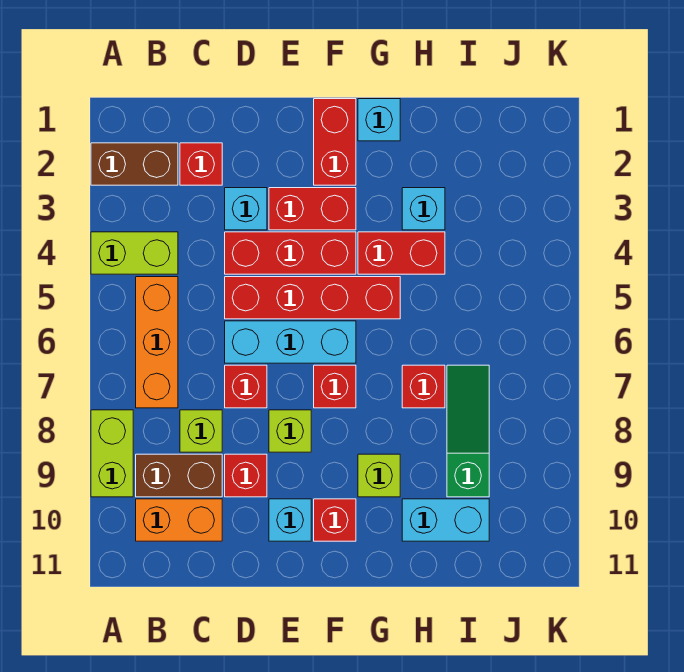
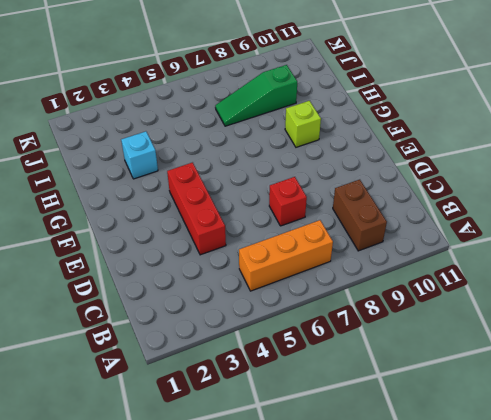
none -> brown brick A2:B2 level 1
none -> lime brick A4:B4 level 1
none -> lime brick A8:A9 level 1

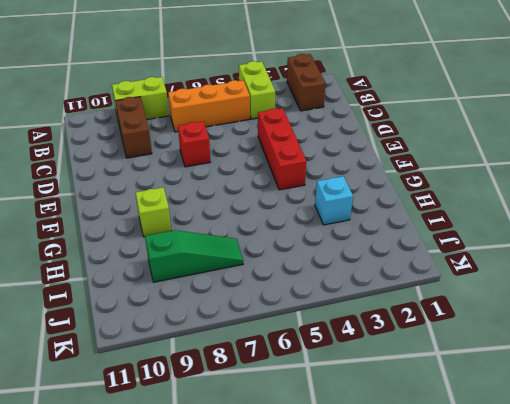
none -> orange brick B10:C10 level 1
none -> red brick C2 level 1
none -> lime brick C8 level 1

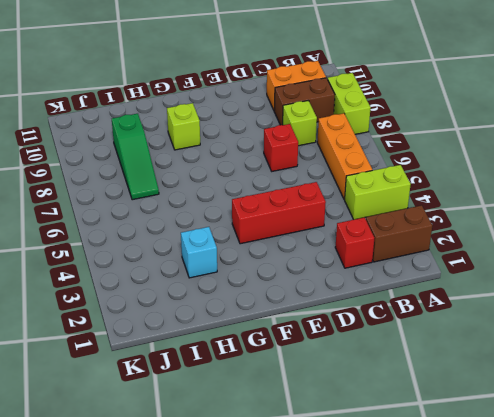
none -> cyan brick D3 level 1
none -> red brick D5:G5 level 1
none -> cyan brick D6:F6 level 1

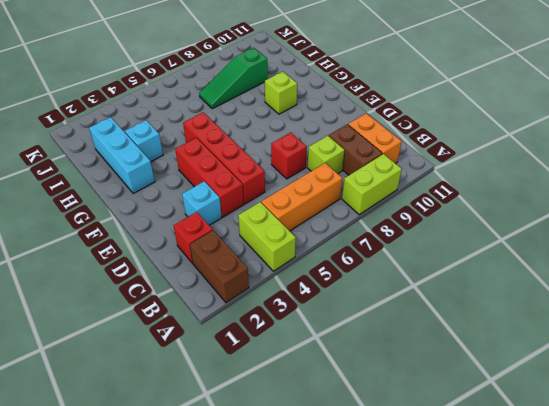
cyan brick G2:I2 level 1 -> cyan brick D6:F6 level 1
none -> red brick D9 level 1
none -> red brick E3:F3 level 1
none -> lime brick E8 level 1

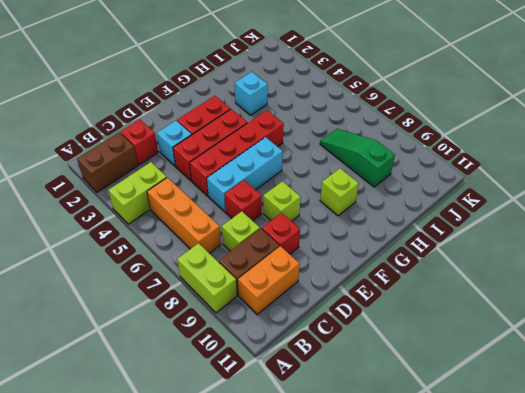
none -> cyan brick E10 level 1
none -> red brick F1:F2 level 1
none -> red brick F7 level 1

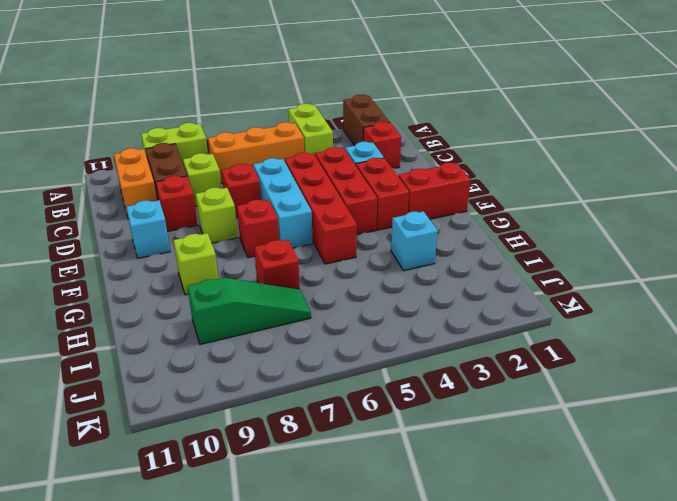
none -> red brick F10 level 1
none -> cyan brick G1 level 1
none -> red brick G4:H4 level 1

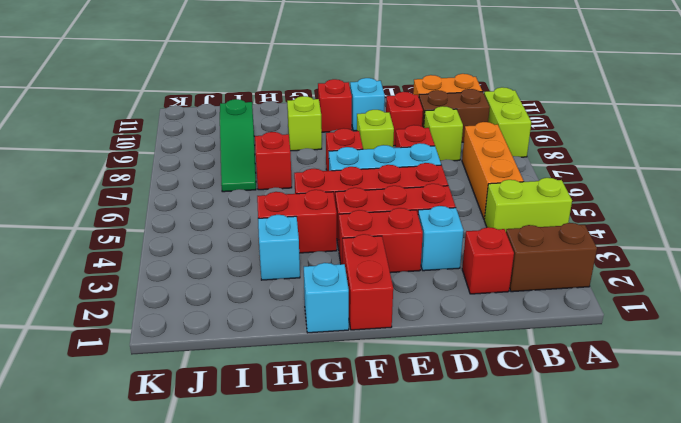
none -> cyan brick H10:I10 level 1

